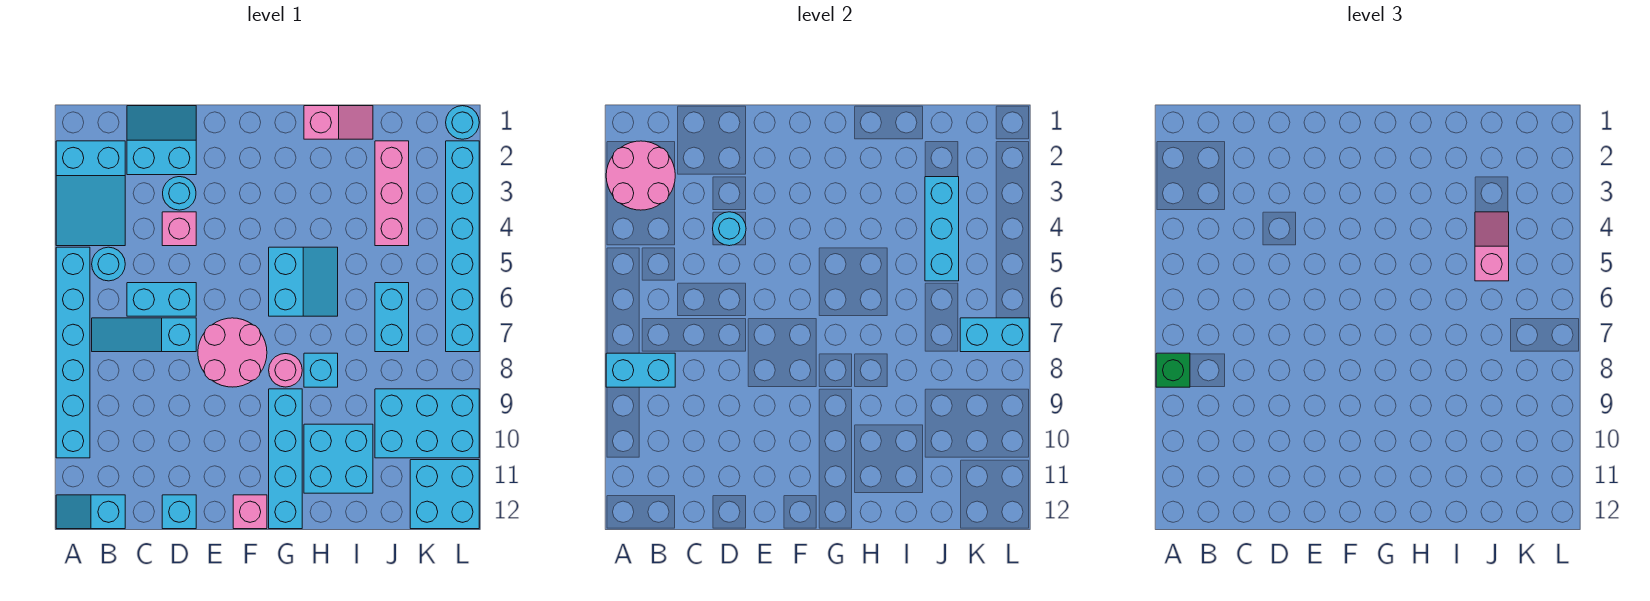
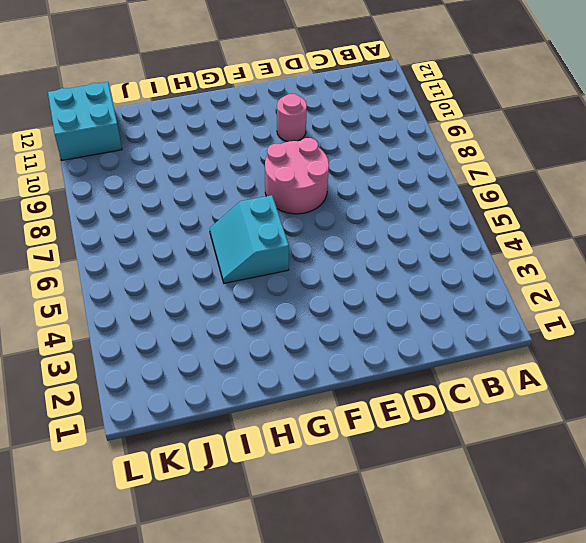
pink round brick E10 level 1 -> pink round brick G8 level 1
none -> cyan slope A2:B4 level 1 top 2
none -> cyan brick A5:A10 level 1
none -> cyan slope A12:B12 level 1 top B
none -> cyan round brick B5 level 1

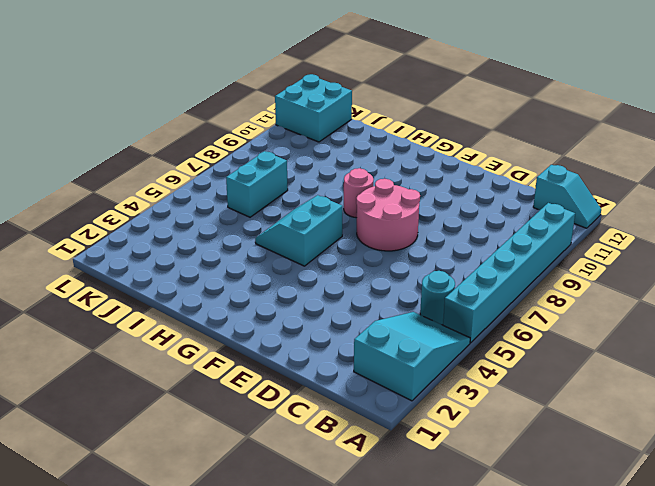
none -> cyan slope B7:D7 level 1 top D
none -> cyan slope C1:D2 level 1 top 2
none -> cyan brick C6:D6 level 1
none -> cyan round brick D3 level 1

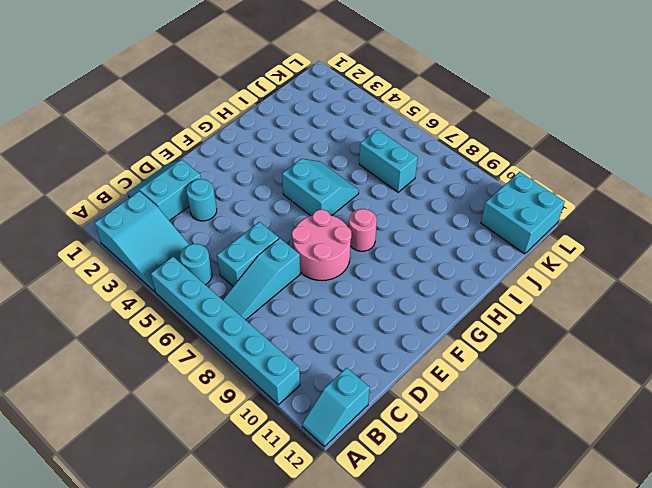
none -> pink brick D4 level 1
none -> cyan brick D12 level 1
none -> pink brick F12 level 1
none -> cyan brick G9:G12 level 1

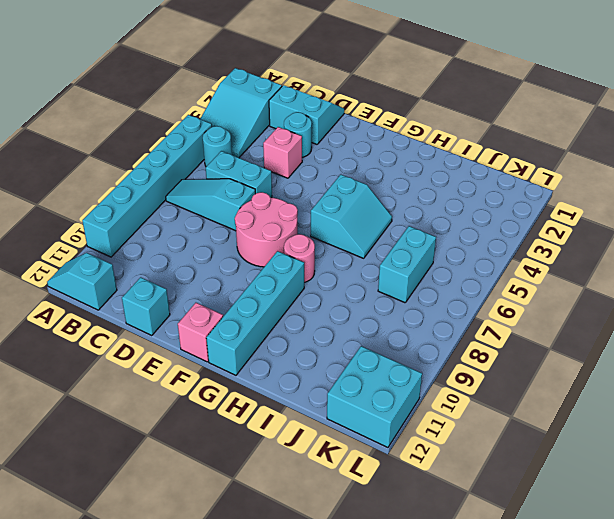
none -> pink slope H1:I1 level 1 top H
none -> cyan brick H8 level 1
none -> cyan brick H10:I11 level 1
none -> pink brick J2:J4 level 1

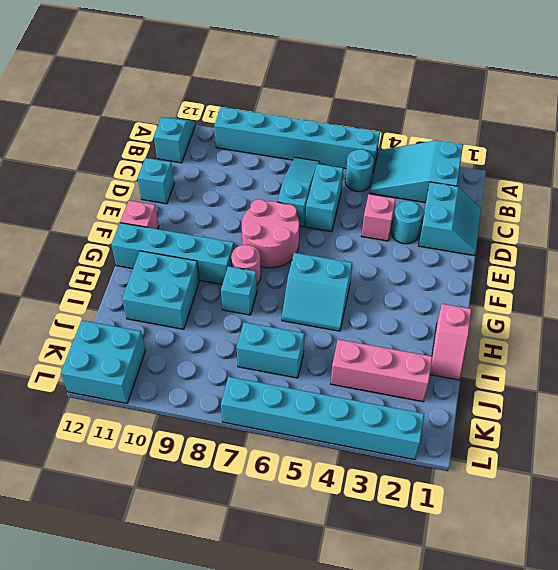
none -> cyan brick J9:L10 level 1
none -> cyan round brick L1 level 1
none -> pink round brick A2:B3 level 2
none -> cyan brick A8:B8 level 2

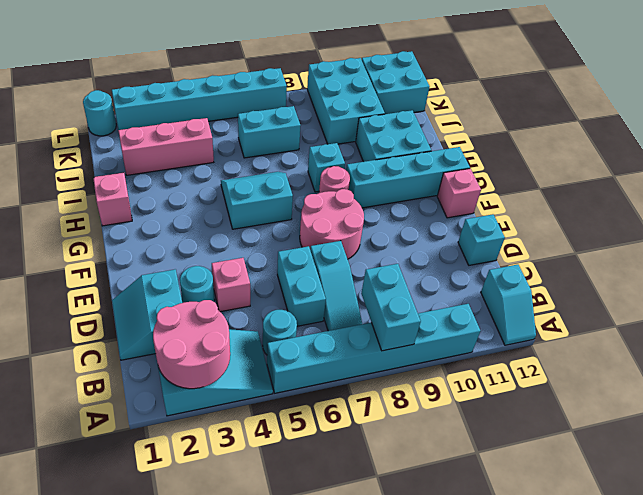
none -> cyan round brick D4 level 2
none -> cyan brick J3:J5 level 2
none -> cyan brick K7:L7 level 2
none -> green brick A8 level 3

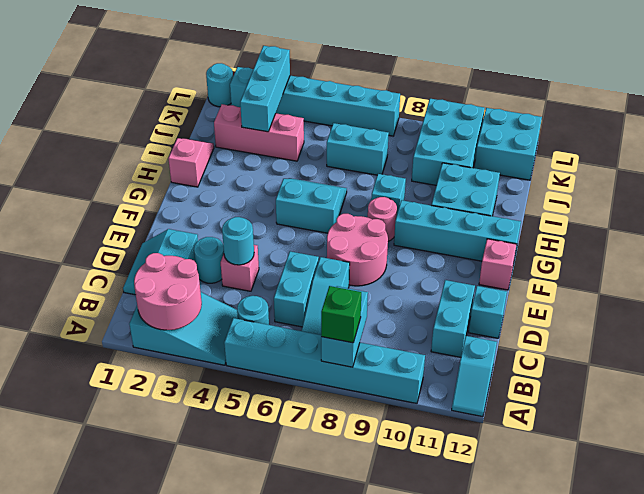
cyan brick C11:D11 level 1 -> cyan brick K7:L7 level 2
cyan brick J3:L3 level 2 -> cyan brick J3:J5 level 2
none -> pink slope J4:J5 level 3 top 5

